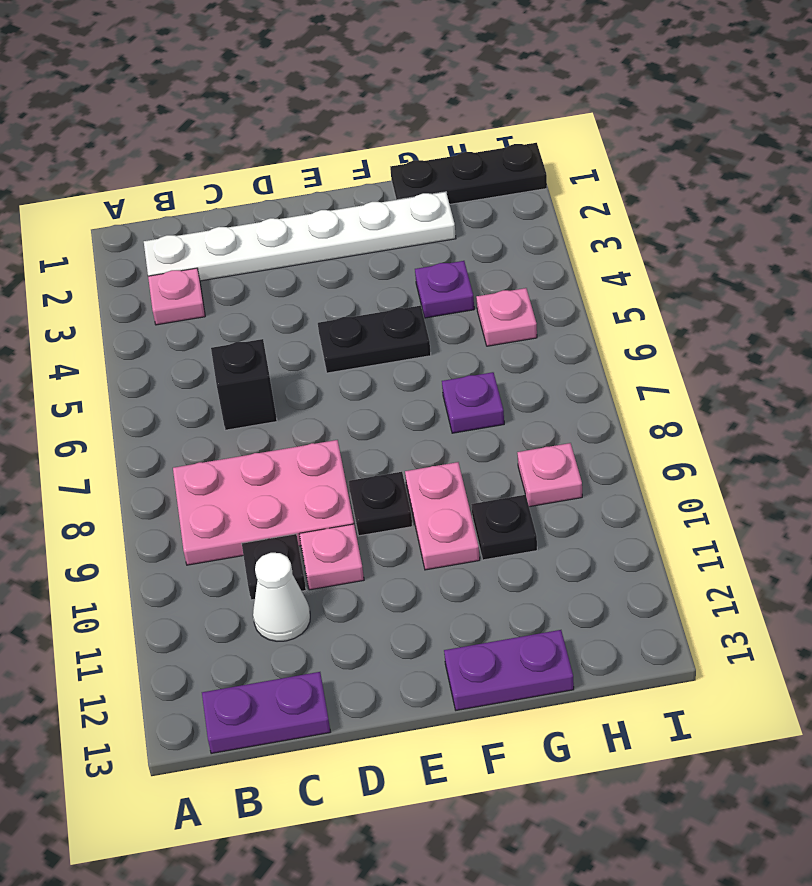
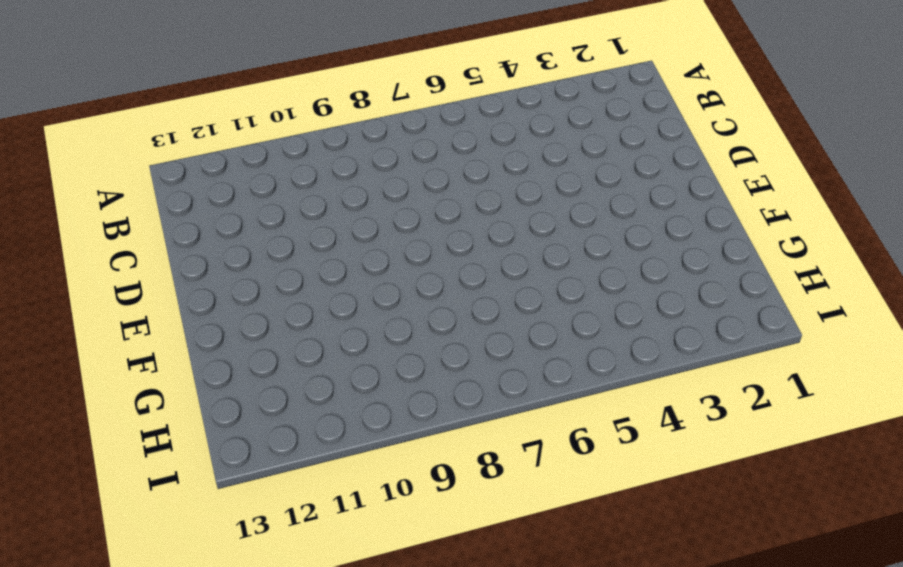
none -> white plate B2:G2 level 1
none -> pink plate B3 level 1
none -> pink plate B8:D9 level 1

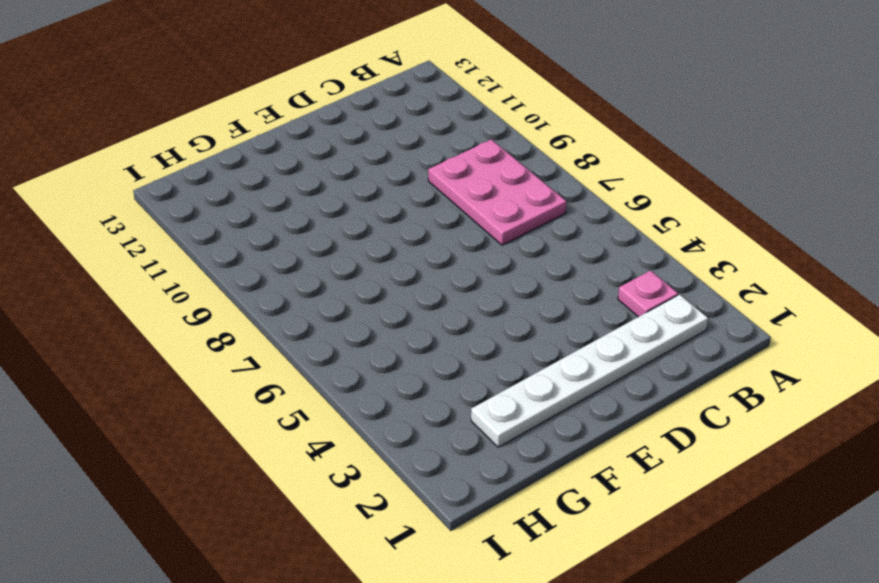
pink plate B7:C9 level 1 -> pink plate B8:D9 level 1
none -> purple plate B13:C13 level 1
none -> black brick C6 level 1
none -> black plate C10 level 1

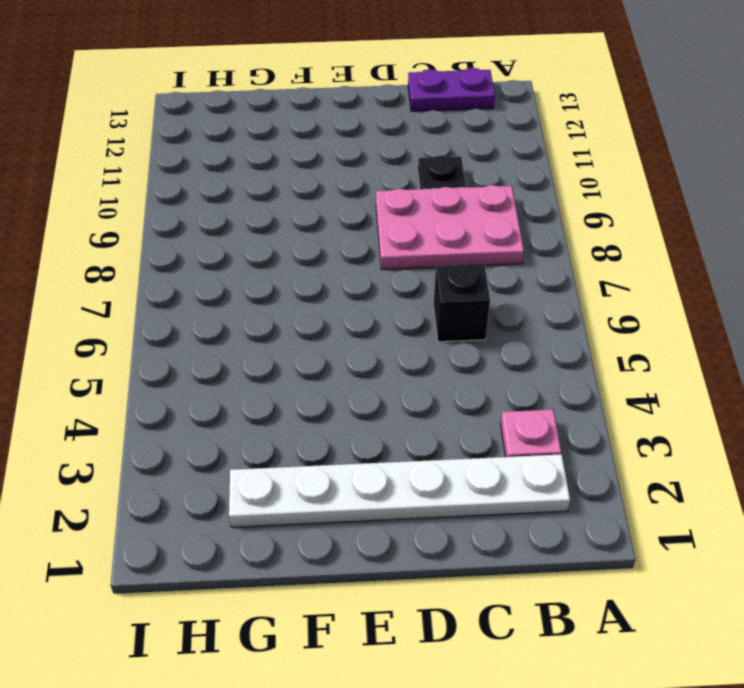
none -> white cone C11 level 1
none -> pink plate D10 level 1
none -> black plate E5:F5 level 1

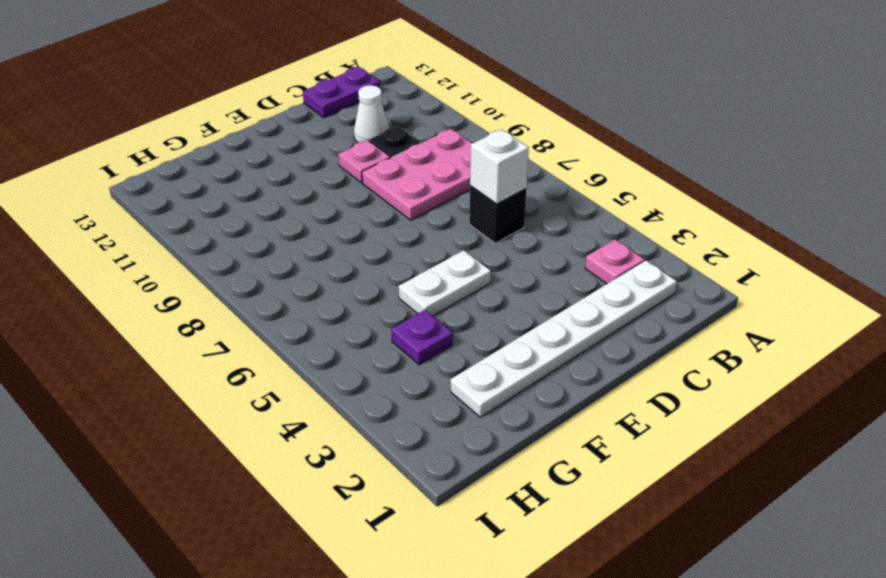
white brick C6 level 2 -> none
white plate E5:F5 level 1 -> black plate E5:F5 level 1
none -> black plate E9 level 1
none -> pink plate F9:F10 level 1
none -> purple plate F13:G13 level 1

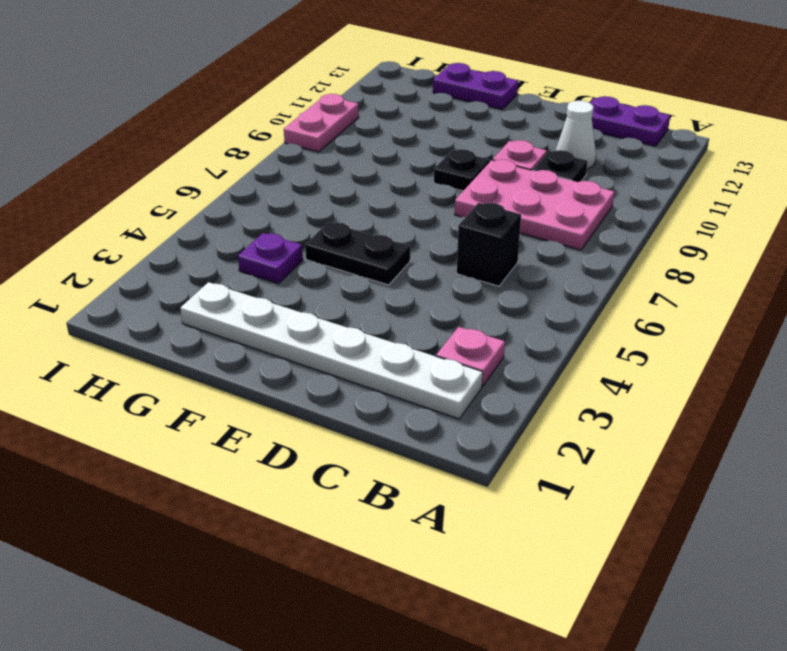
pink plate I9:I10 level 1 -> pink plate F9:F10 level 1
none -> black plate G1:I1 level 1
none -> purple plate G7 level 1
none -> black plate G10 level 1

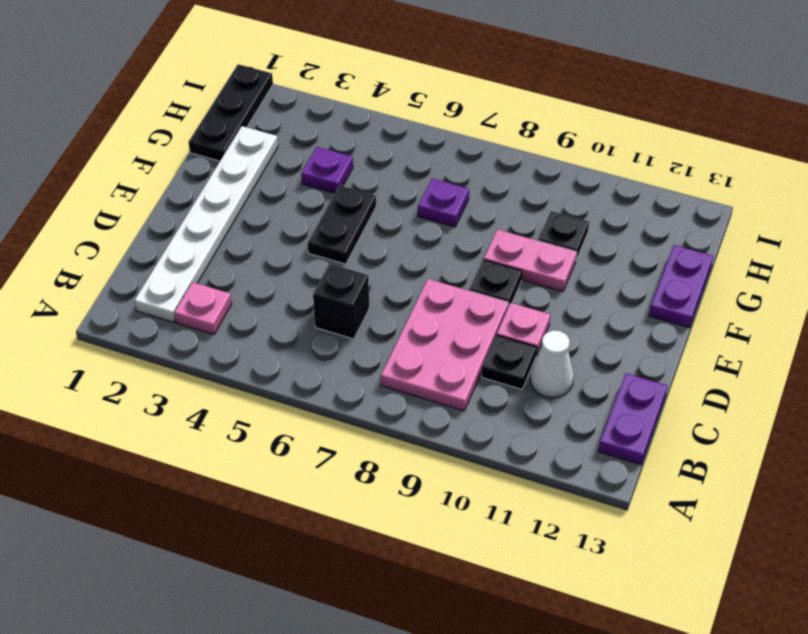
none -> pink plate H5 level 1
none -> pink plate H9 level 1

